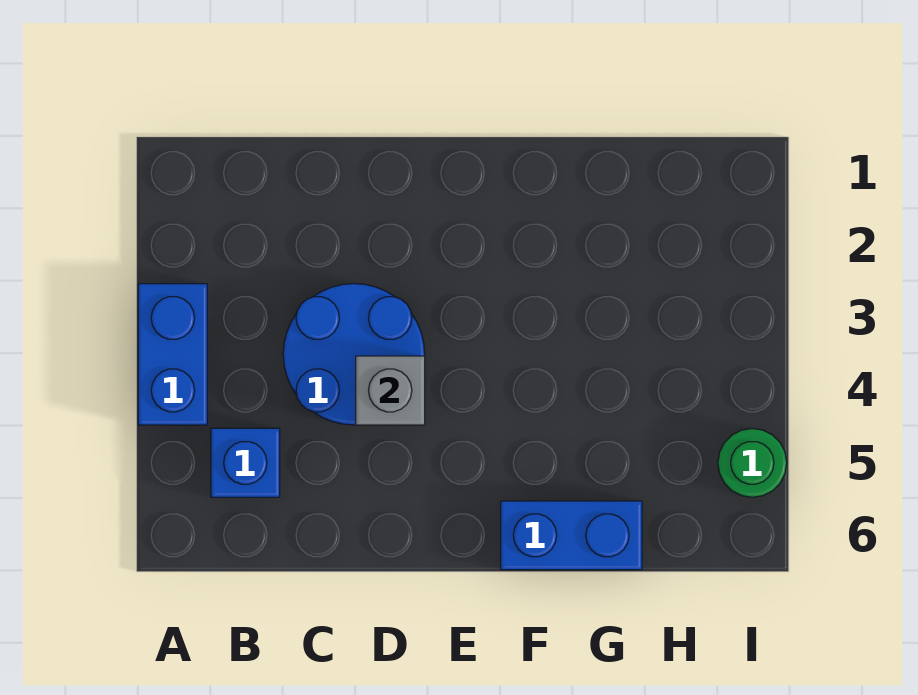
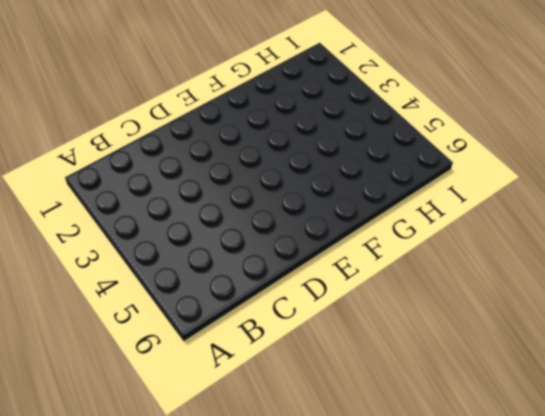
none -> blue brick A3:A4 level 1
none -> blue brick B5 level 1

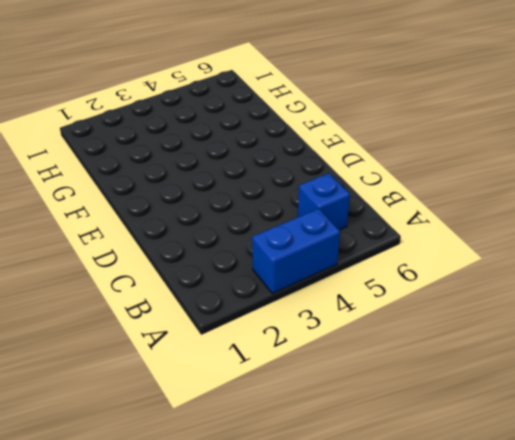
none -> blue round brick C3:D4 level 1
none -> blue brick F6:G6 level 1

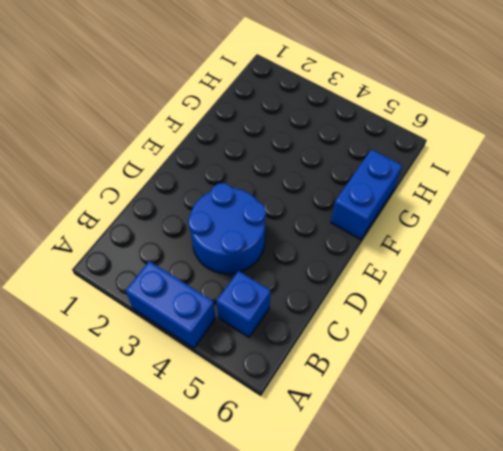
none -> green round brick I5 level 1
none -> grey brick D4 level 2

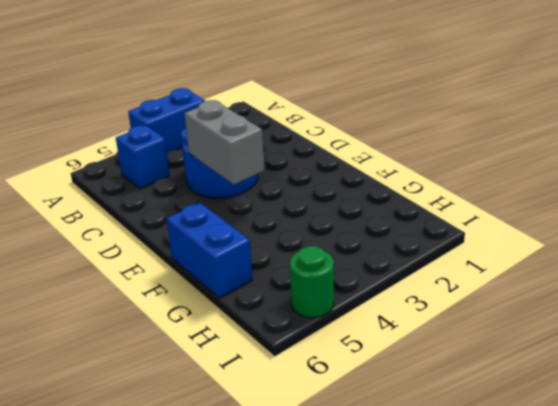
grey brick D4:E4 level 2 -> grey brick D4 level 2

